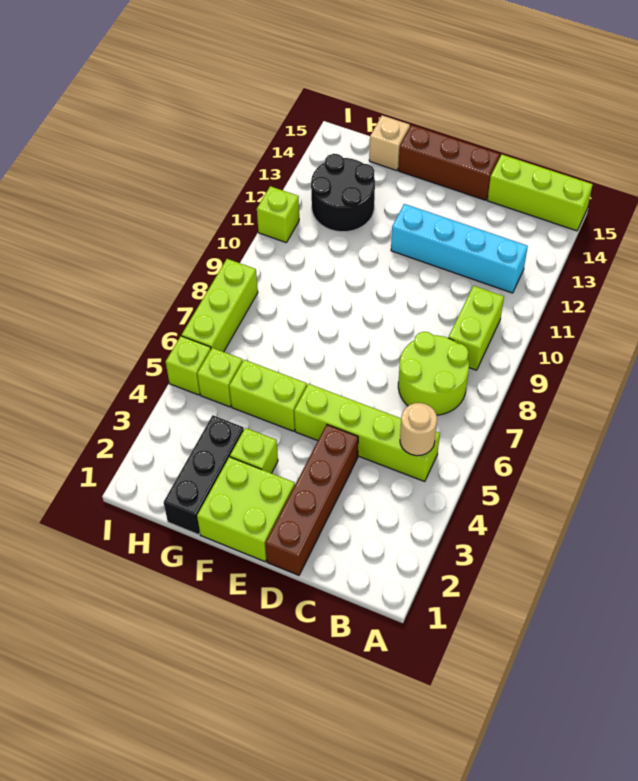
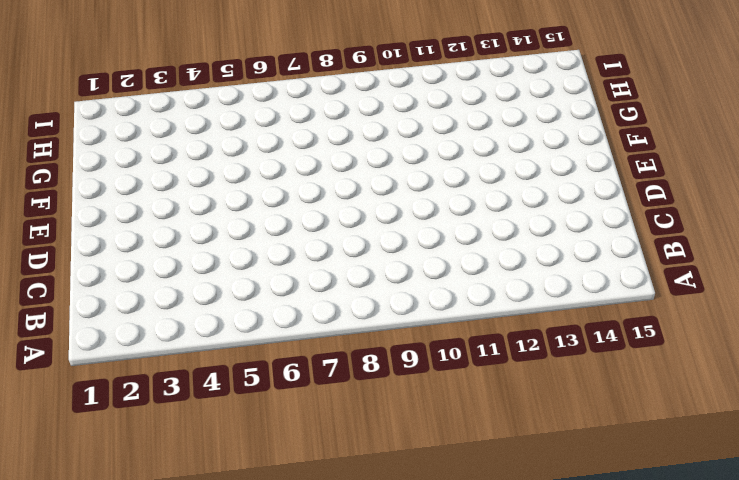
none -> lime brick A15:C15 level 1
none -> lime brick B5:E5 level 1
none -> lime round brick B7:C8 level 1

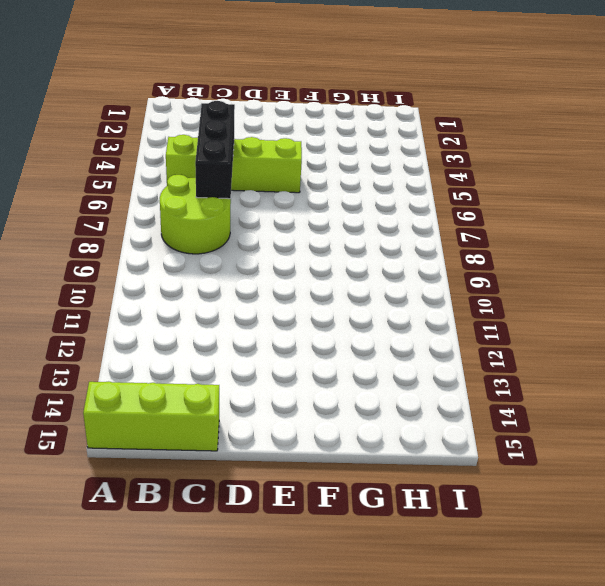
black brick C5:C7 level 2 -> black brick G1:G3 level 1
none -> lime brick B9:B10 level 1
none -> cyan brick B12:E12 level 1
none -> brown brick D1:D4 level 1

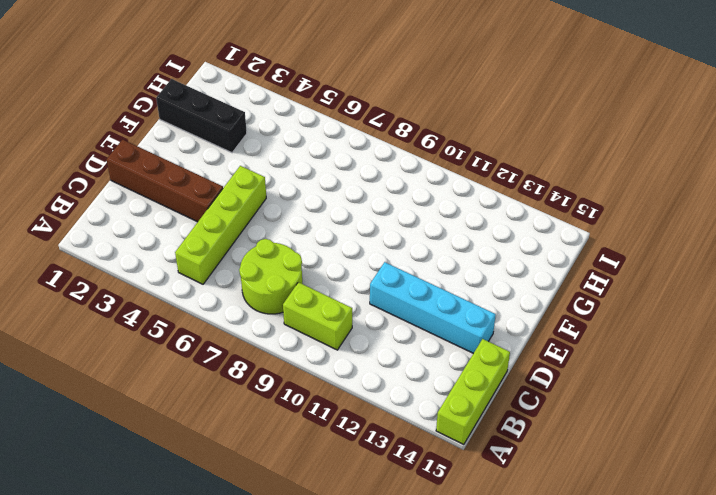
cyan brick D11:D14 level 1 -> cyan brick B12:E12 level 1
none -> brown brick D15:F15 level 1
none -> lime brick E1:F2 level 1
none -> lime brick F3 level 1

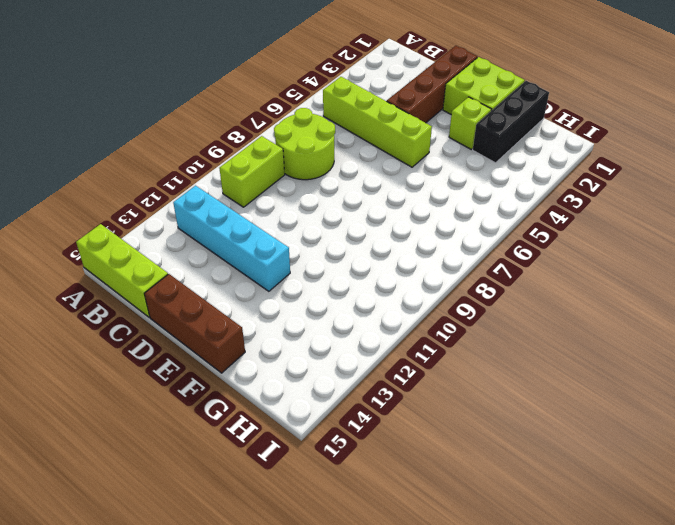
none -> lime brick F5:G5 level 1
none -> black round brick G12:H13 level 1
none -> tan brick G15 level 1

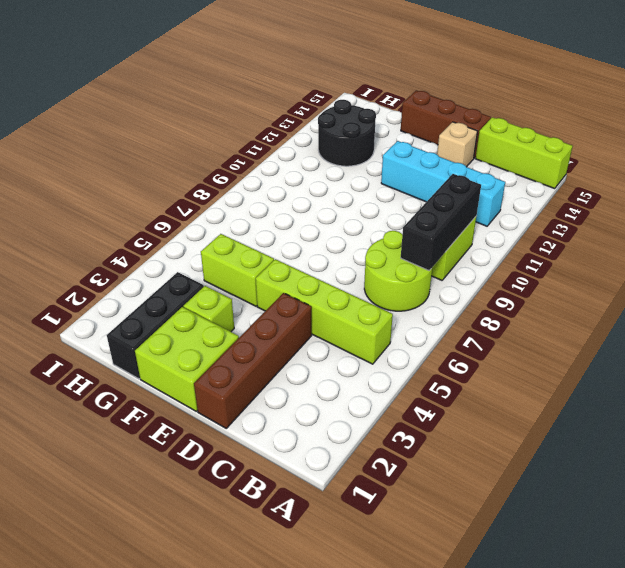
black brick B8:B10 level 2 -> none
tan brick D14 level 1 -> tan brick G15 level 1
none -> lime brick H5 level 1
none -> lime brick I5 level 1
none -> lime brick I6:I8 level 1

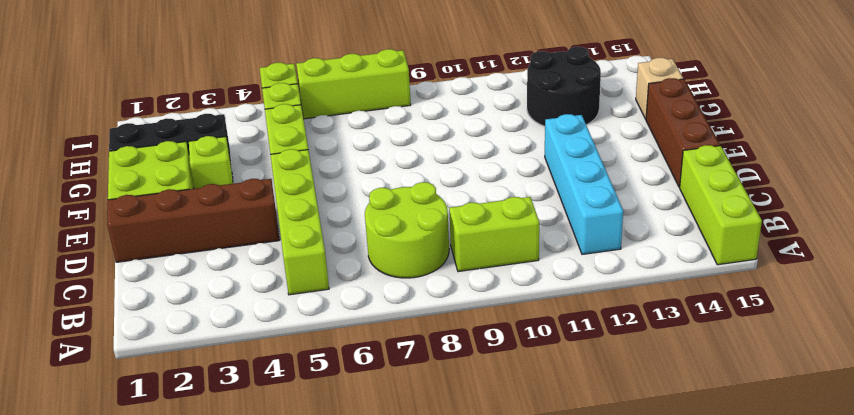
none -> lime brick I11 level 1
none -> tan round brick B5 level 2

